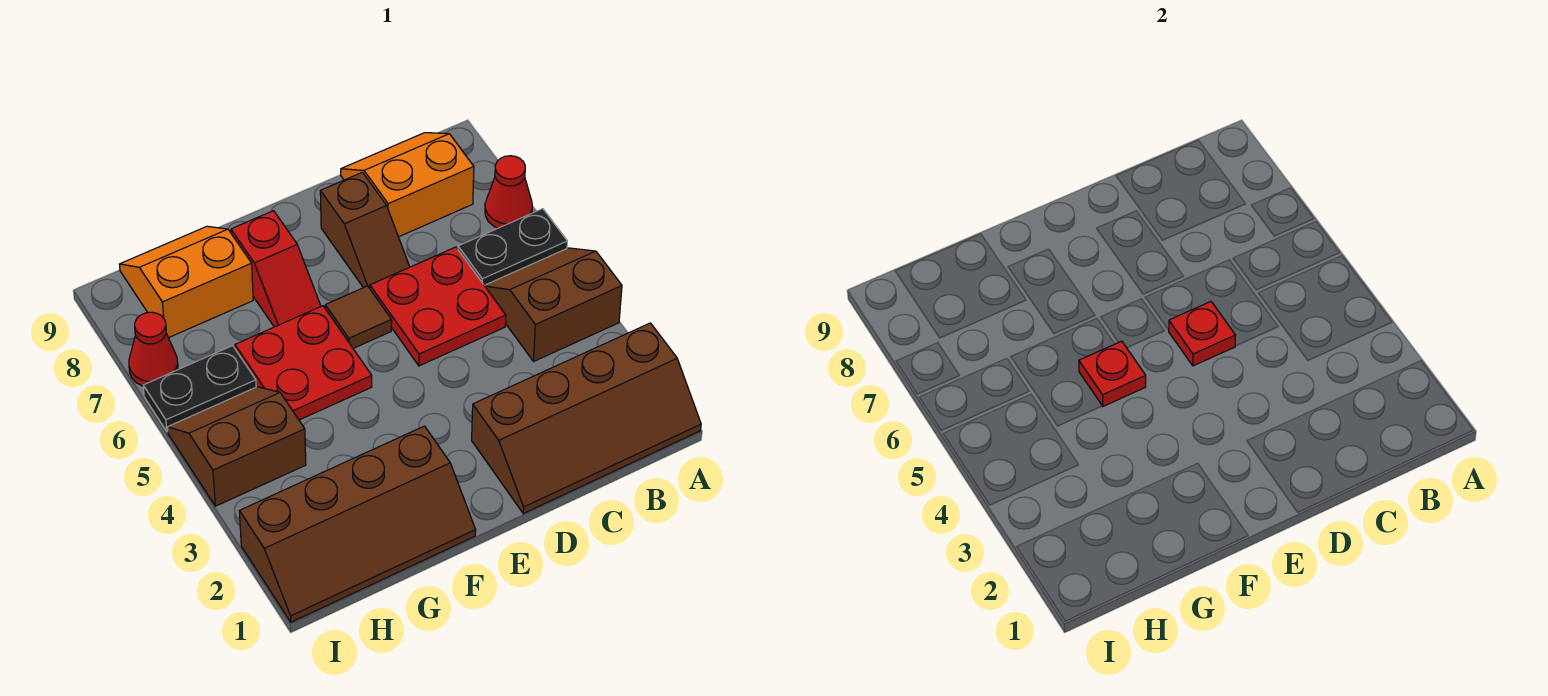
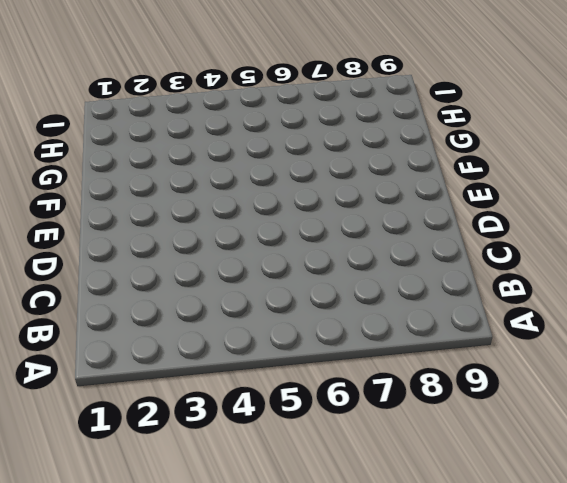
none -> brown slope A1:D2 level 1 top 2
none -> brown slope A4:B5 level 1 top 4
none -> black plate A6:B6 level 1

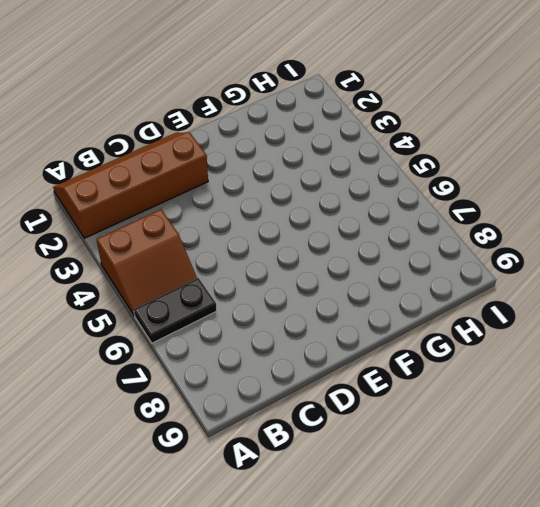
none -> red cone A7 level 1
none -> orange slope B8:C9 level 1 top 8
none -> red plate C5:D6 level 1

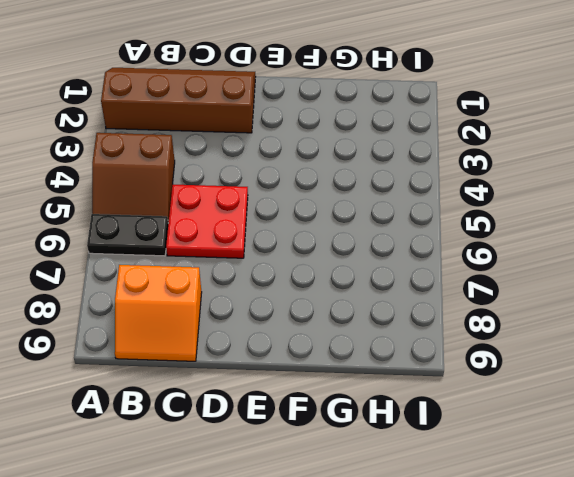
none -> red cone A7 level 1
none -> brown slope D7:D8 level 1 top 8
none -> brown tile E6 level 1

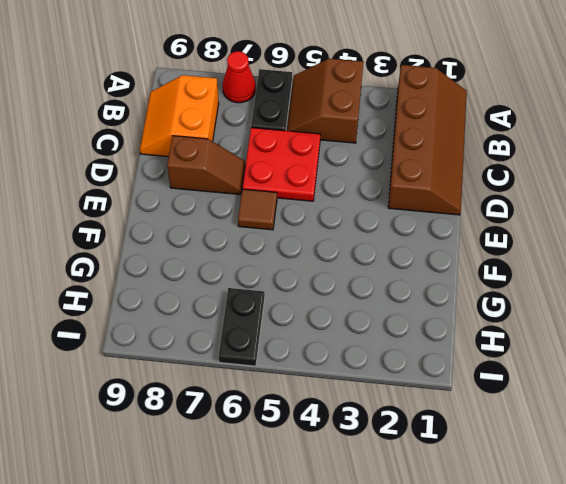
none -> brown slope F1:I2 level 1 top 2
none -> red plate F5:G6 level 1
none -> red slope F7:F8 level 1 top 8

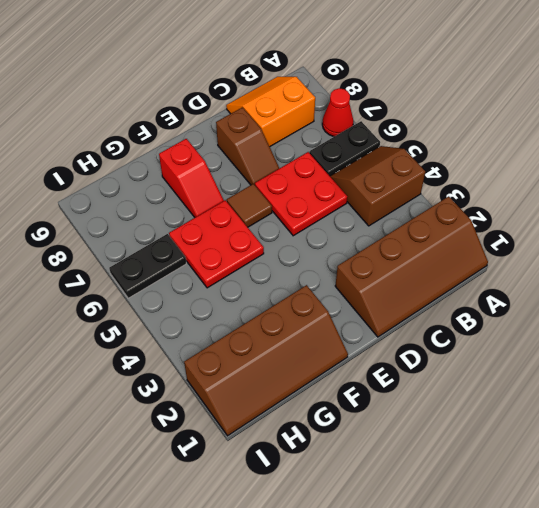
none -> orange slope G8:H9 level 1 top 8
none -> brown slope H4:I5 level 1 top 4
none -> red cone I7 level 1

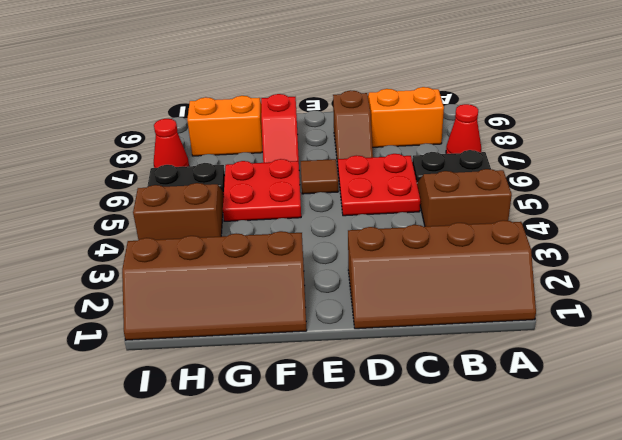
none -> red plate D5 level 2
none -> red plate F5 level 2

